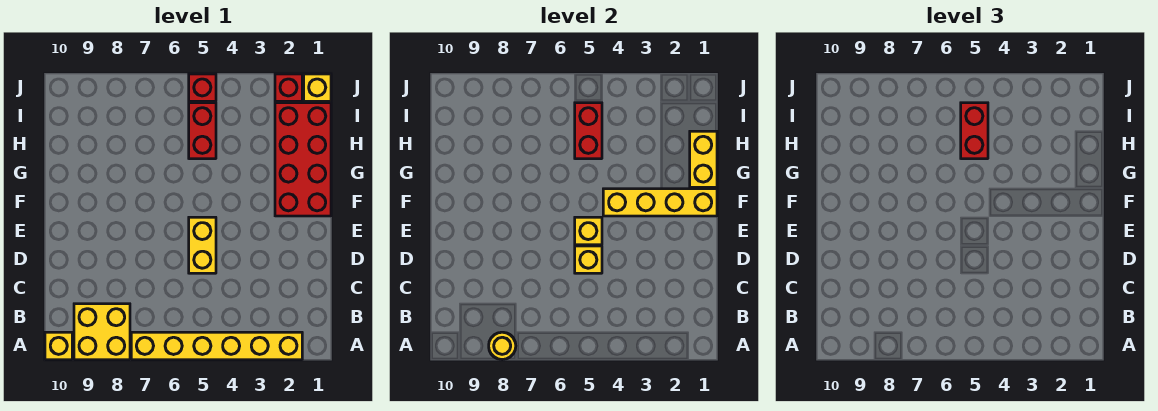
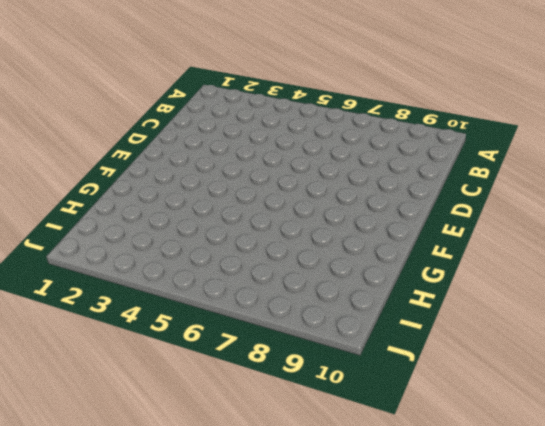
none -> yellow brick A2:A7 level 1
none -> yellow brick A8:B9 level 1
none -> yellow brick A10 level 1

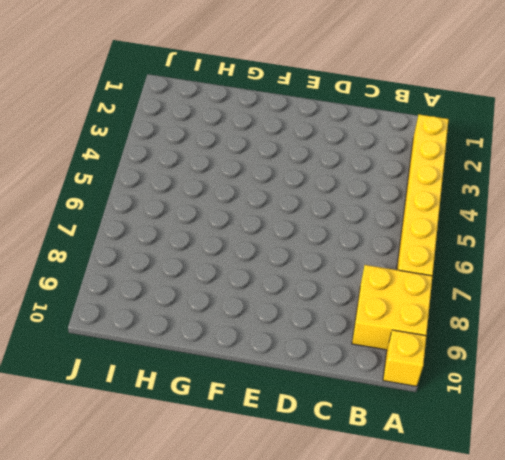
none -> yellow brick D5:E5 level 1
none -> red brick F1:I2 level 1
none -> red brick H5:I5 level 1

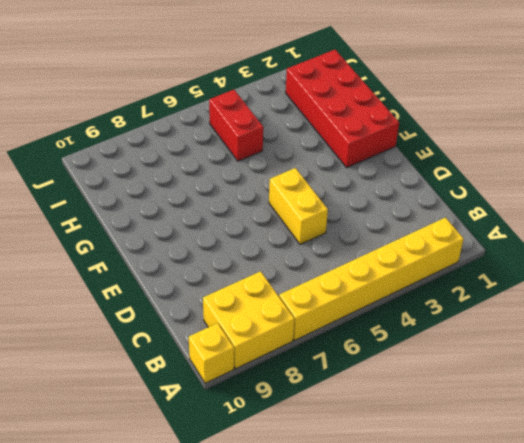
none -> yellow brick J1 level 1
none -> red brick J2 level 1
none -> red brick J5 level 1

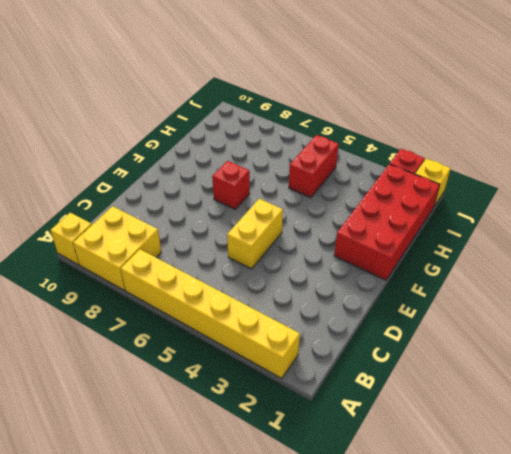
red brick F7 level 1 -> red brick J5 level 1
none -> yellow round brick A8 level 2
none -> yellow brick D5 level 2
none -> yellow brick E5 level 2

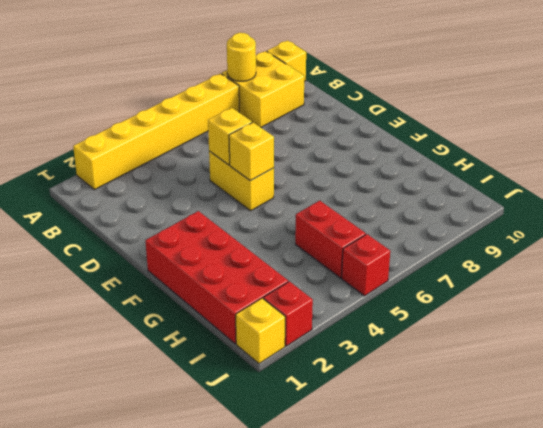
none -> yellow brick F1:F4 level 2
none -> yellow brick G1:H1 level 2
none -> red brick H5:I5 level 2

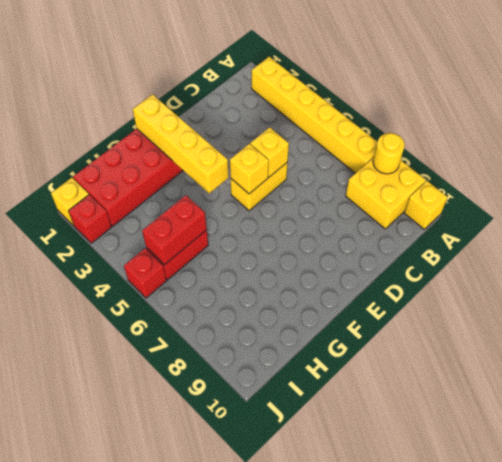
none -> yellow brick G1:H1 level 2
none -> red brick H5:I5 level 3

